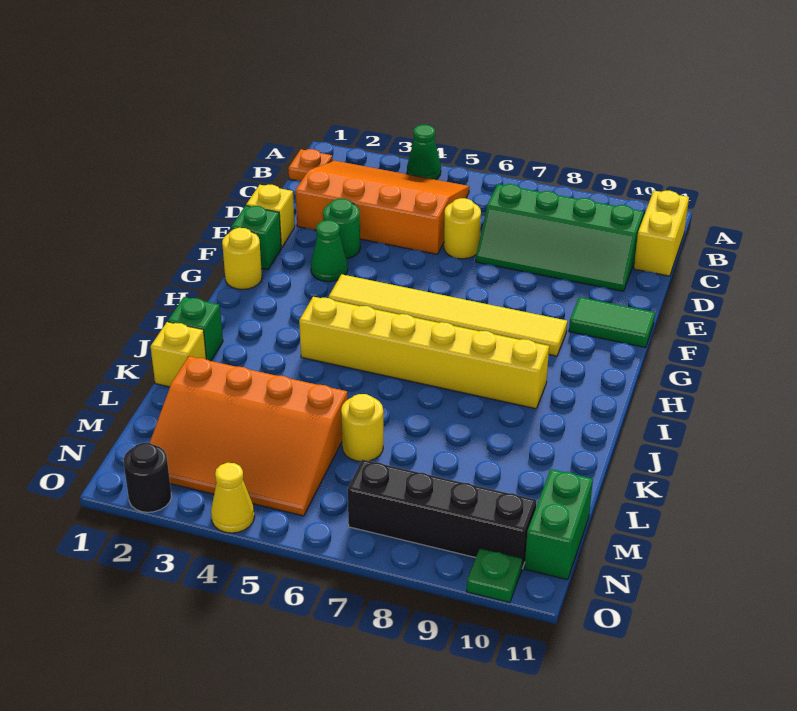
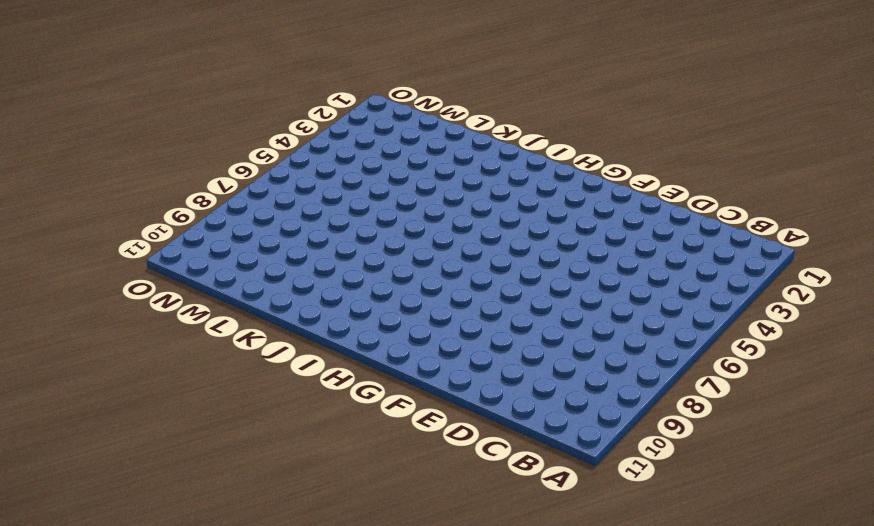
none -> green cone A4 level 1
none -> orange plate B1 level 1
none -> orange slope B2:D5 level 1 top D

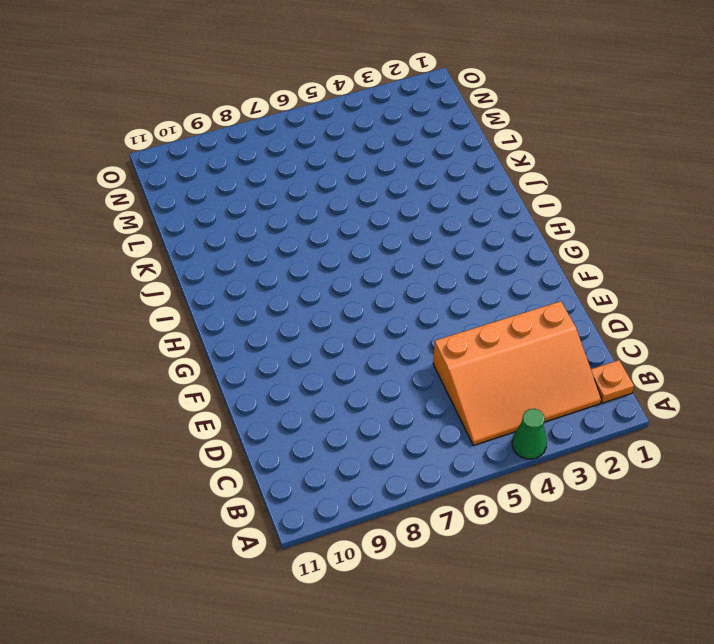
none -> yellow brick B11:C11 level 1
none -> green slope C7:D10 level 1 top C
none -> yellow round brick D6 level 1

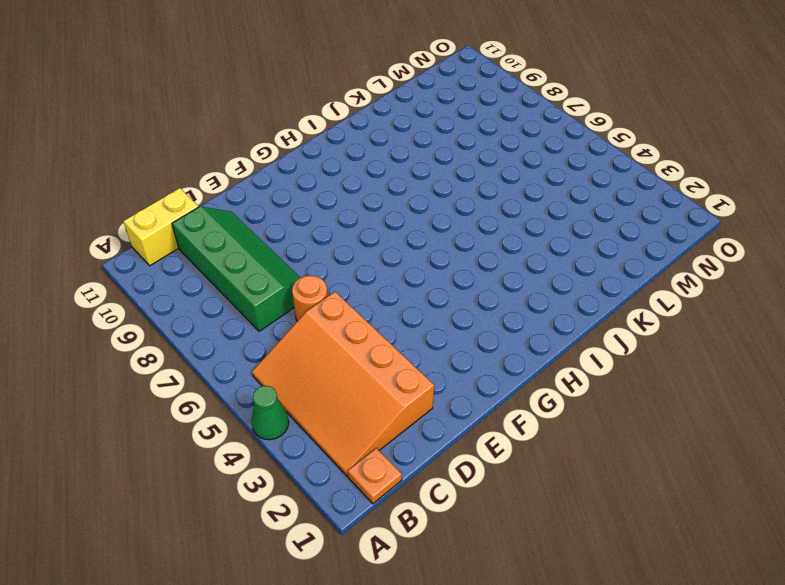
orange round brick D6 level 1 -> yellow round brick D6 level 1
none -> yellow brick E1 level 1
none -> green round brick E3 level 1
none -> green brick F1 level 1

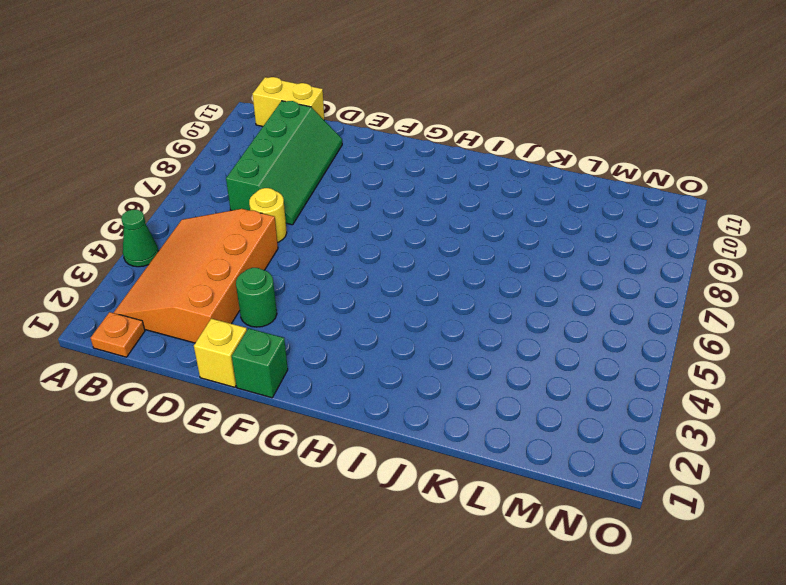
none -> green cone F3 level 1
none -> green tile F10:F11 level 1
none -> yellow round brick G1 level 1

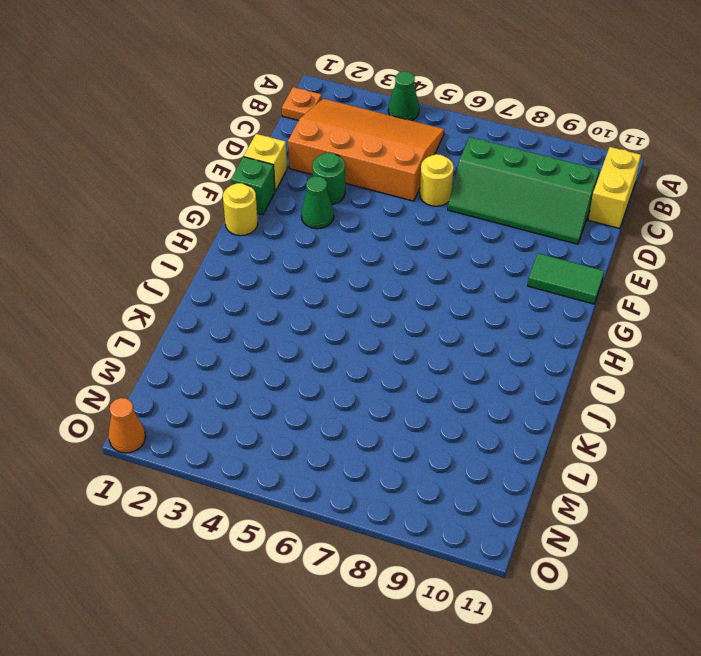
orange cone O1 level 1 -> none
none -> yellow tile G4:G9 level 1
none -> yellow brick I4:I9 level 1
none -> green brick J1 level 1

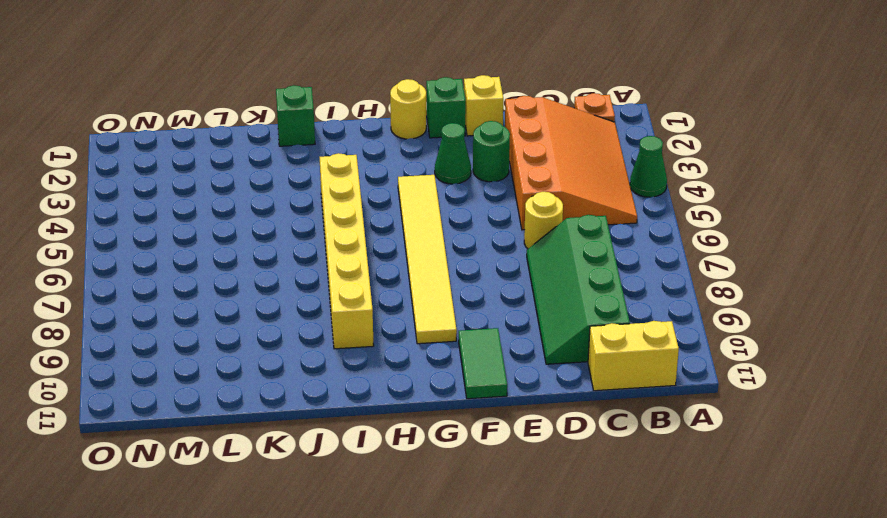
none -> yellow brick K1 level 1
none -> orange slope L2:N5 level 1 top L
none -> yellow round brick L6 level 1

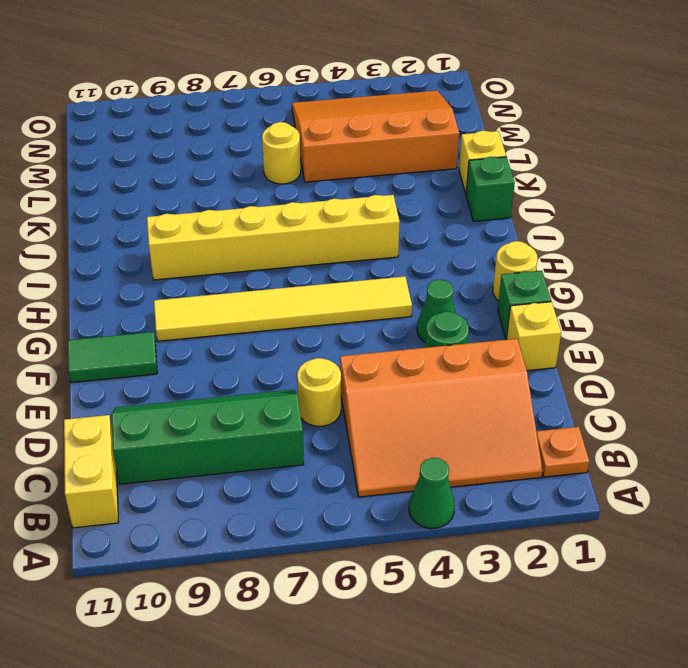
none -> green brick M11:N11 level 1
none -> black brick N7:N10 level 1
none -> black round brick O2 level 1

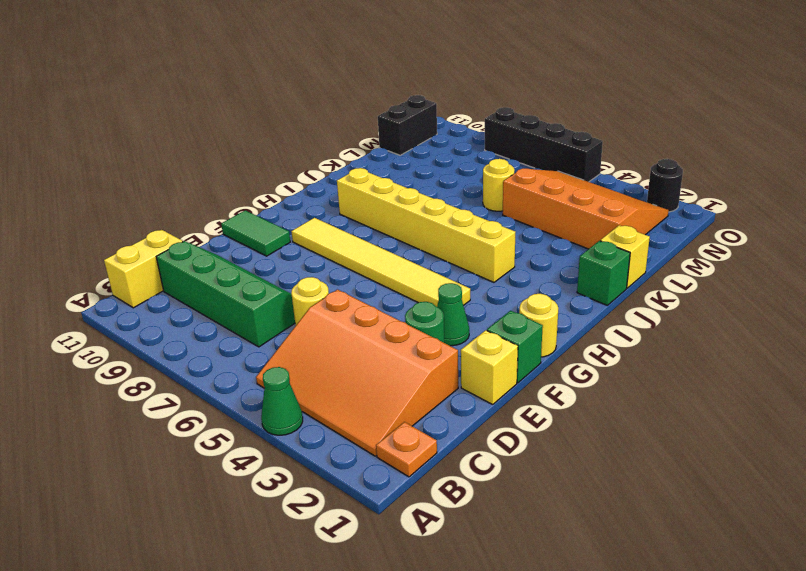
black brick M11:N11 level 1 -> green brick M11:N11 level 1
black brick O5:O8 level 1 -> black brick N7:N10 level 1
none -> yellow cone O4 level 1
none -> green plate O10 level 1

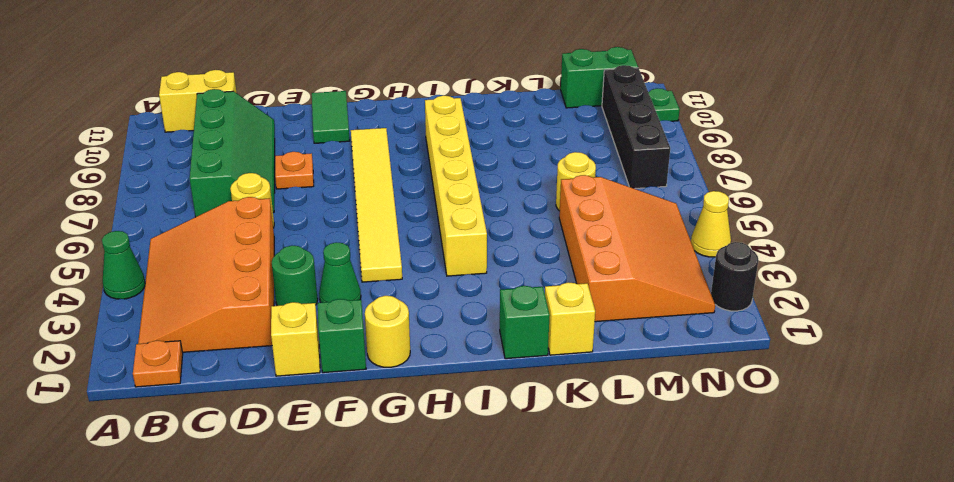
orange plate E8 level 1 -> none

